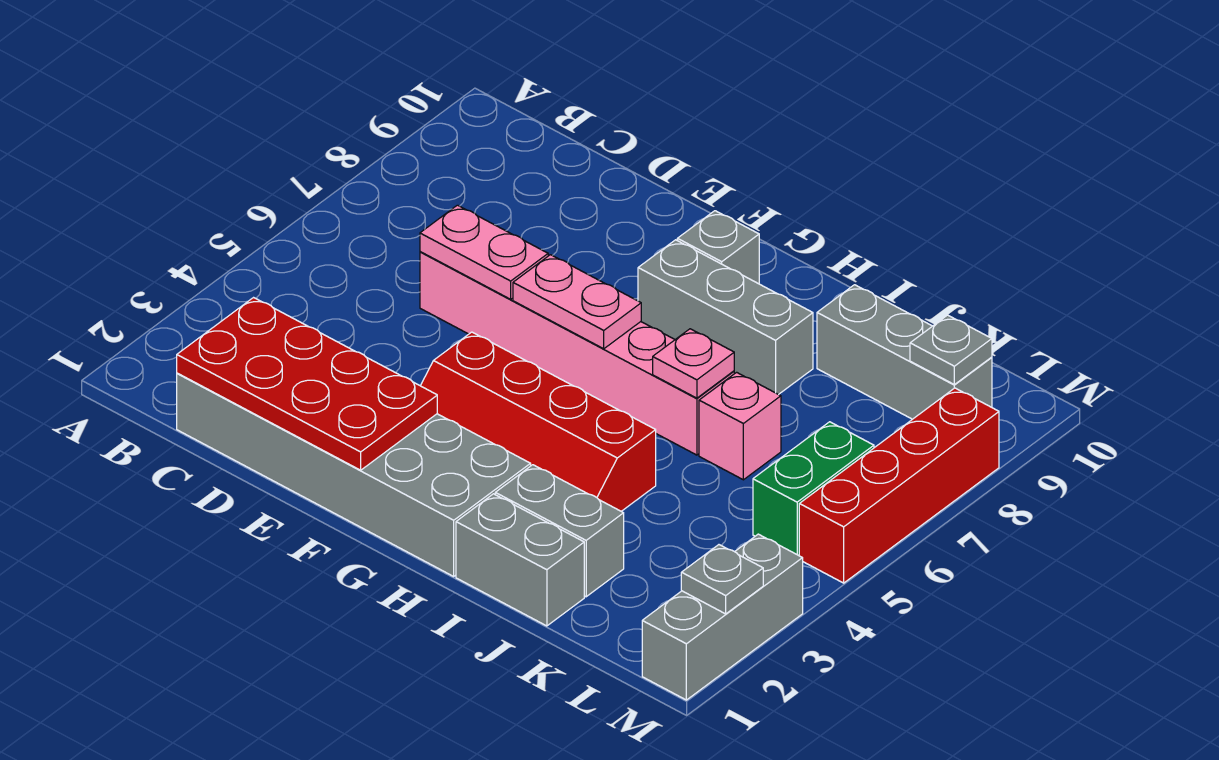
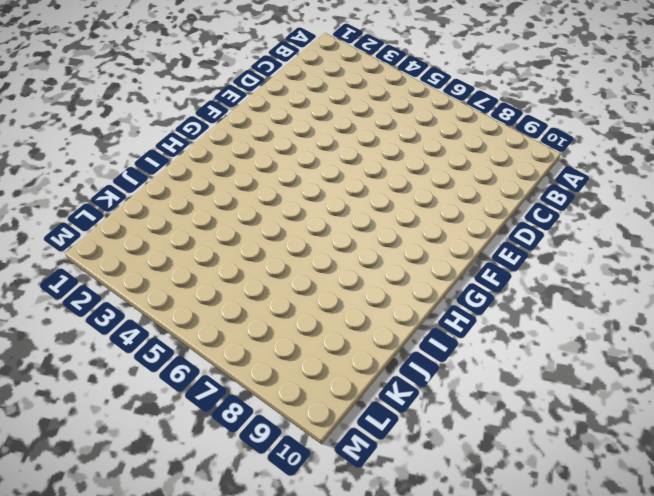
none -> grey brick C1:H2 level 1
none -> pink brick D6:I6 level 1
none -> red slope F3:I4 level 1 top 4

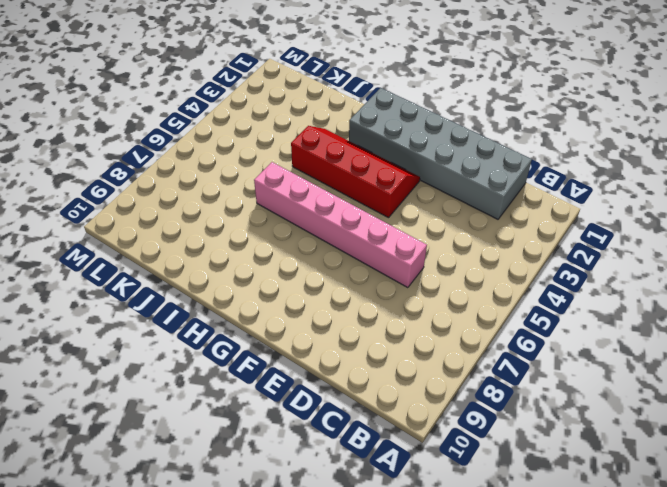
none -> grey brick G8:I8 level 1
none -> grey brick G9 level 1
none -> grey brick I1:J1 level 1

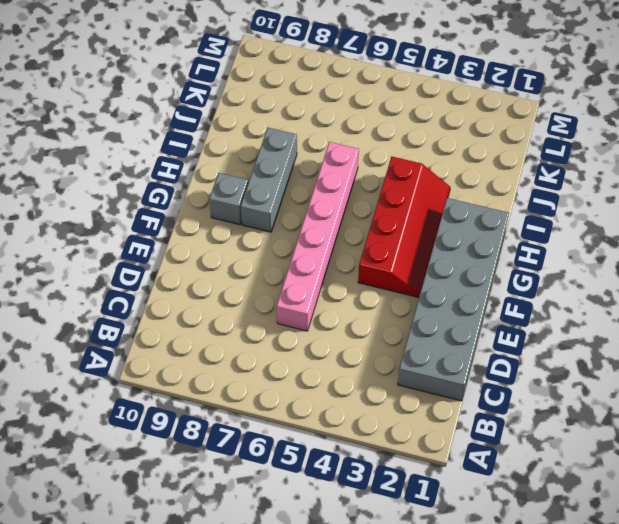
none -> grey brick I1:J1 level 1
none -> grey brick I2:J2 level 1
none -> pink brick J6 level 1

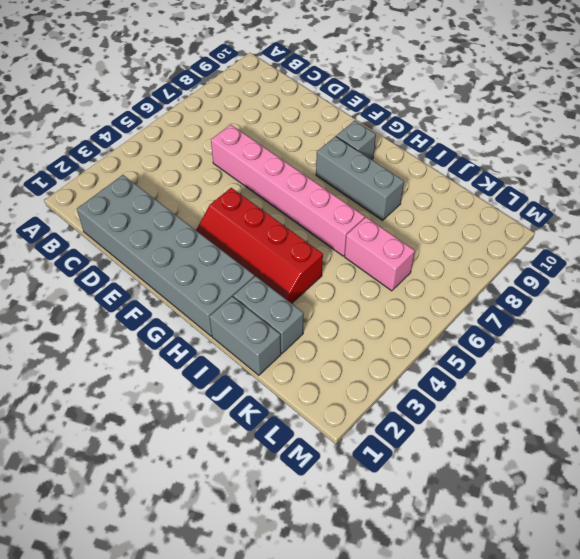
pink brick J6:K6 level 1 -> pink brick J6 level 1
none -> grey brick J9:L9 level 1
none -> green brick L5:L6 level 1
none -> grey brick M1:M3 level 1

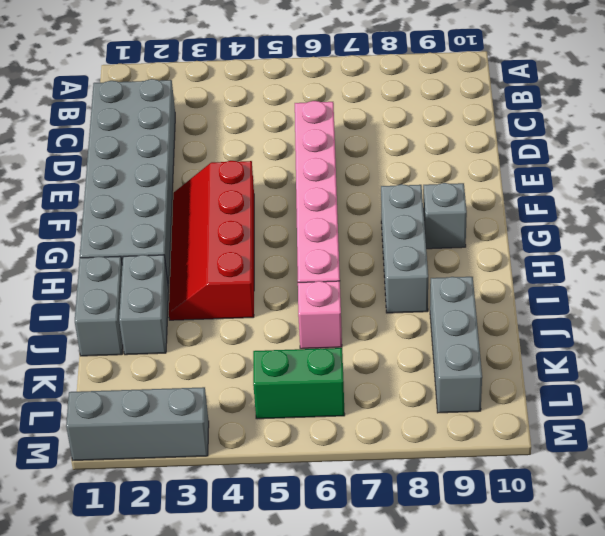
none -> red brick M5:M8 level 1
none -> red plate C1:F2 level 2
none -> pink plate D6:E6 level 2

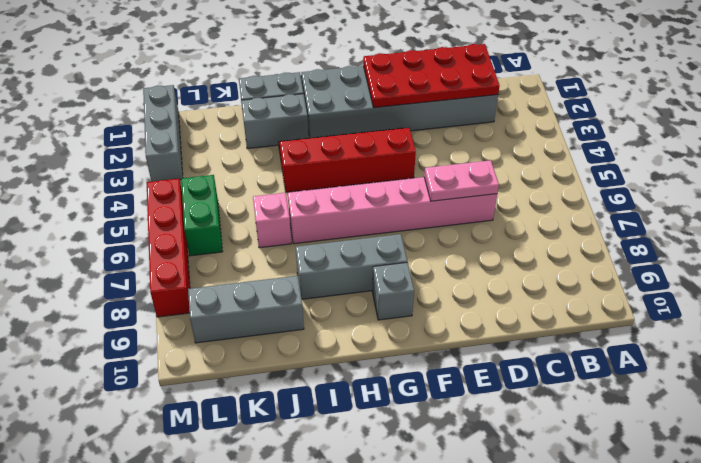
none -> pink plate F6:G6 level 2
none -> pink plate I6 level 2
none -> grey plate L9 level 2

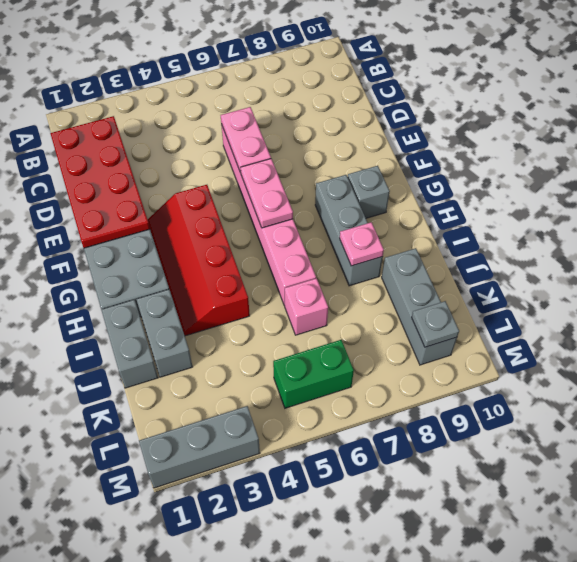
pink plate I8 level 2 -> pink plate I6 level 2
none -> red brick M5:M8 level 1
none -> grey plate M2 level 2

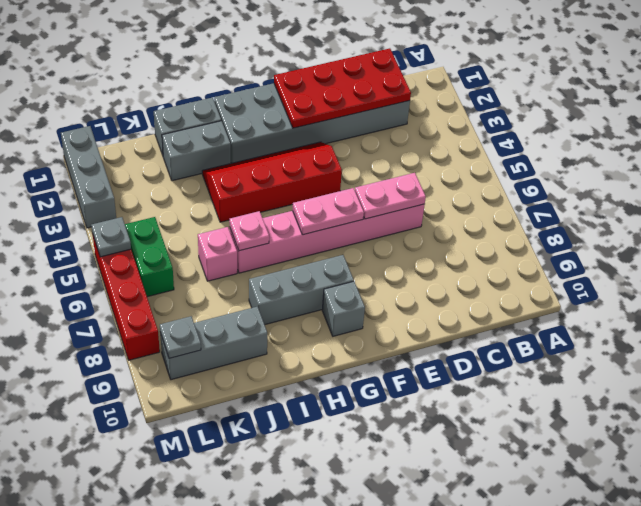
grey plate M5 level 2 -> grey plate M2 level 2

